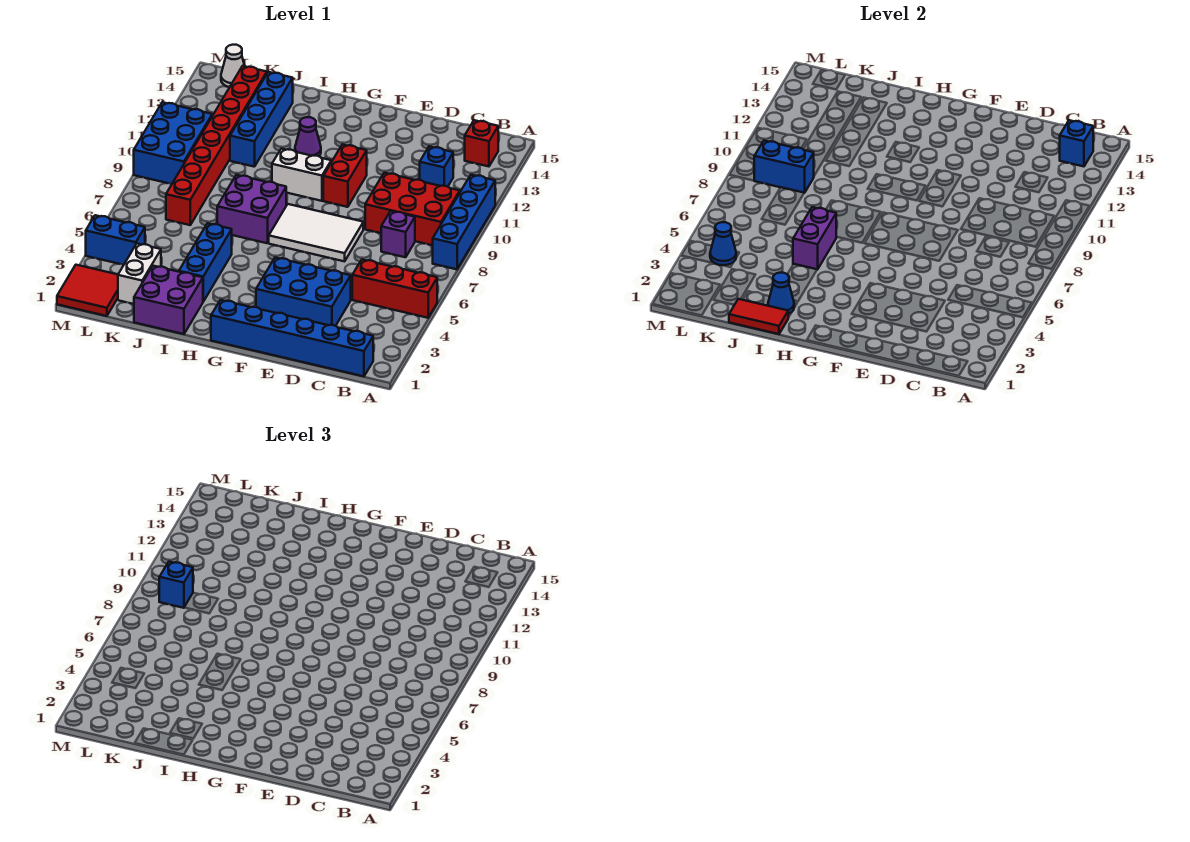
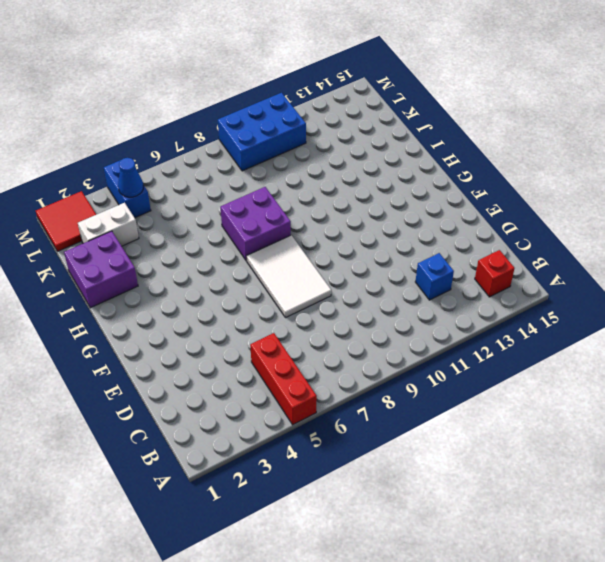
none -> blue brick A8:A11 level 1
none -> blue brick B1:G1 level 1
none -> red brick B9:D10 level 1

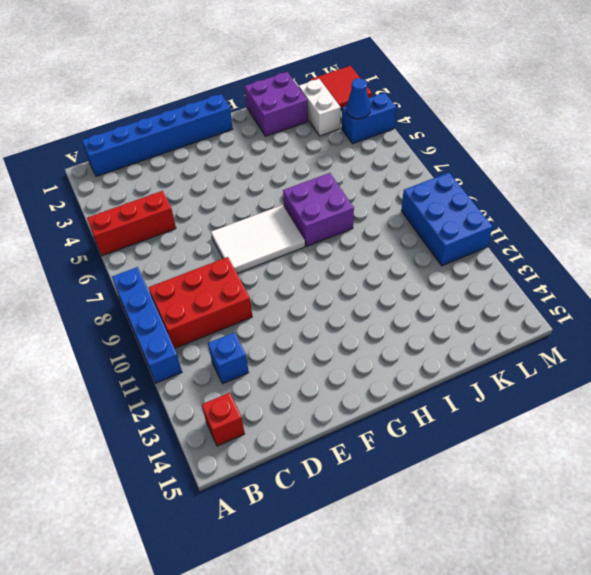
none -> purple brick C8 level 1
none -> blue brick D3:F4 level 1
none -> red brick F10:F11 level 1

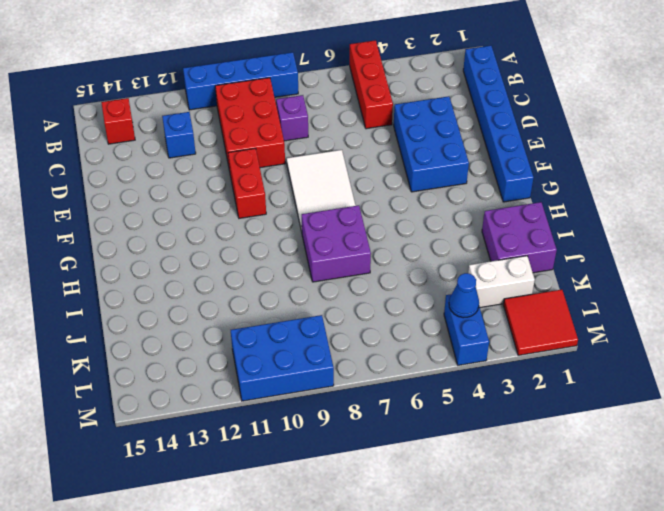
red brick E10:F10 level 1 -> red brick F10:F11 level 1
none -> white brick G10:H10 level 1
none -> purple cone H12 level 1
none -> blue brick I3:I5 level 1

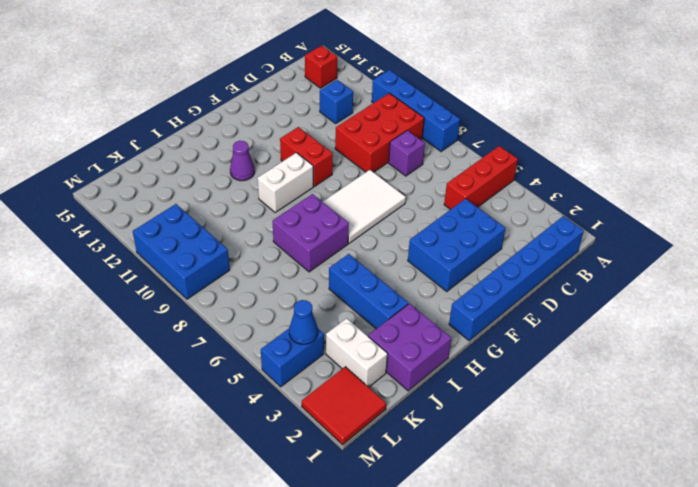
none -> blue brick J11:J14 level 1
none -> red brick K7:K14 level 1
none -> white cone L15 level 1

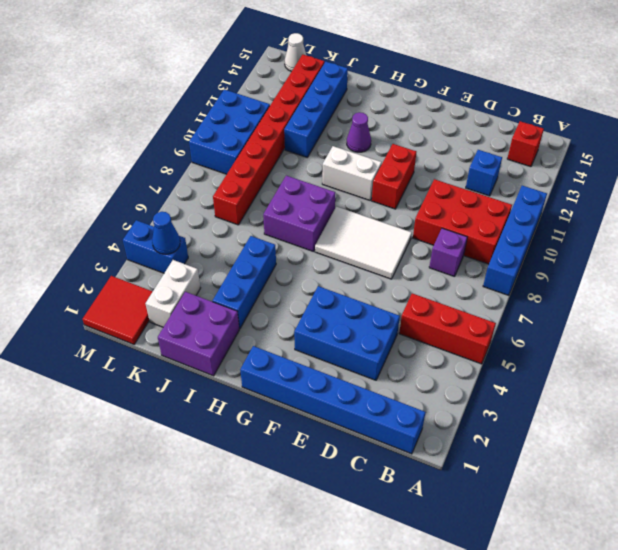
none -> blue brick B14 level 2
none -> red tile I1:J1 level 2
none -> blue cone I2 level 2

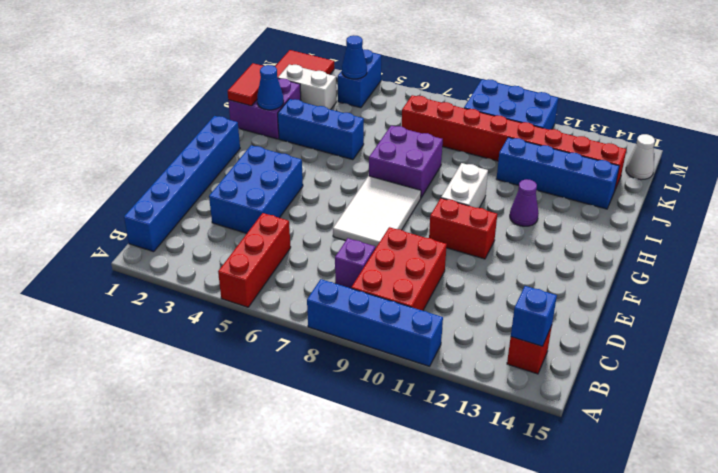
none -> blue brick C12 level 1
none -> purple brick I5:I6 level 2
none -> blue brick K9:L9 level 2

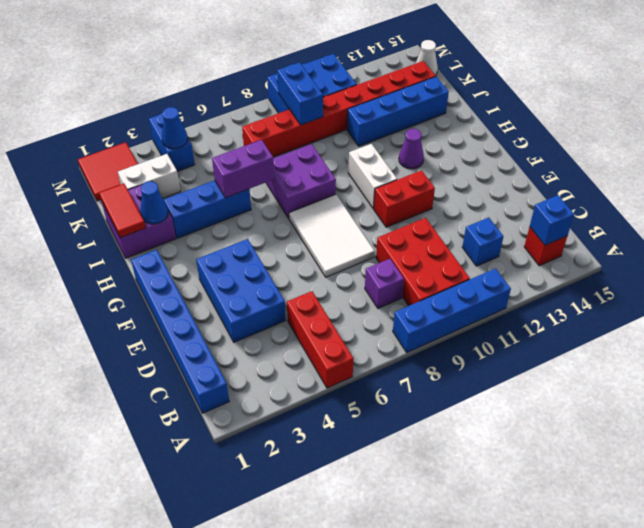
none -> blue brick L9 level 3

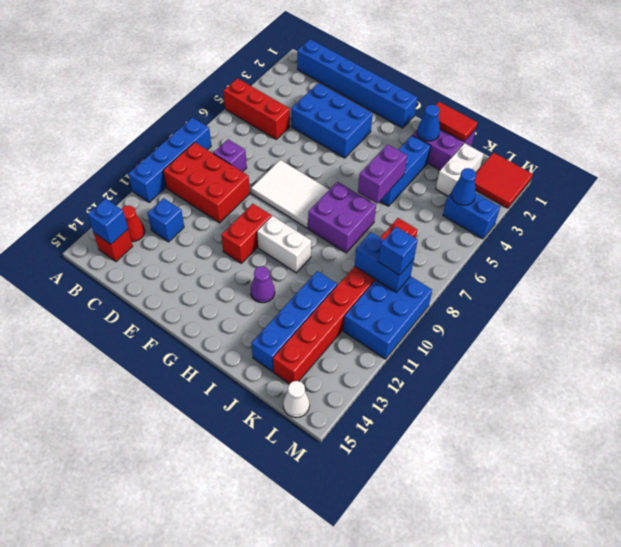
red cone B13 level 1 -> none

